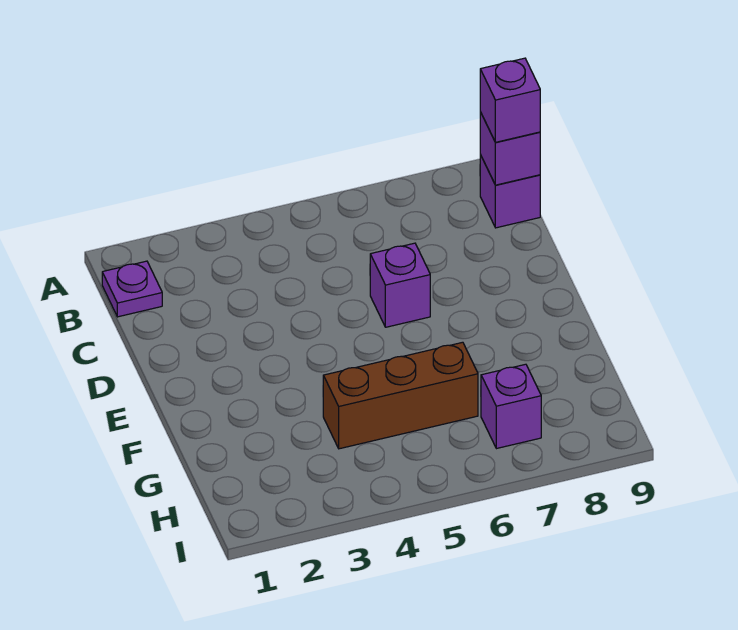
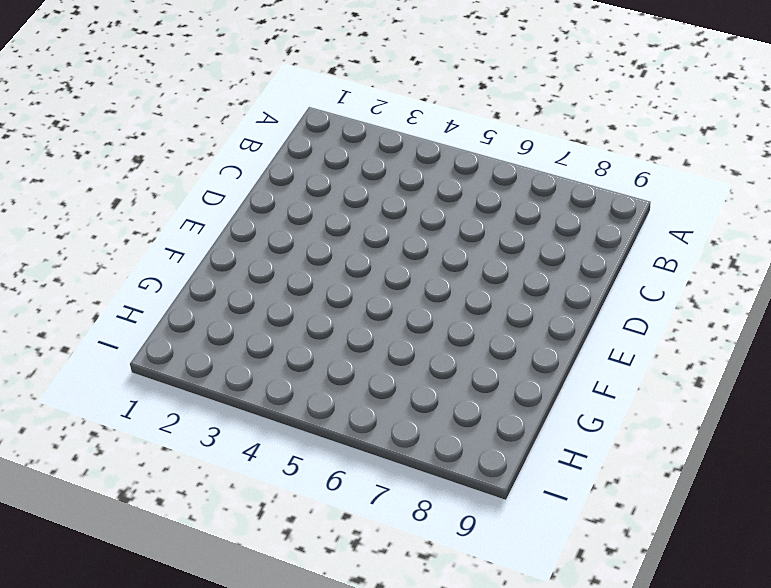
none -> purple plate B1 level 1
none -> purple brick B9 level 1

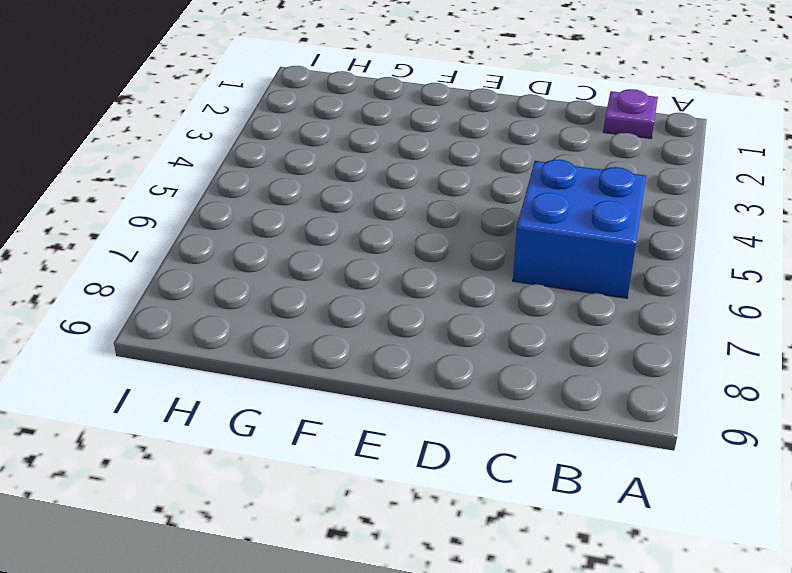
blue brick B5:C6 level 1 -> none
none -> purple brick B9 level 1
none -> purple brick D6 level 1

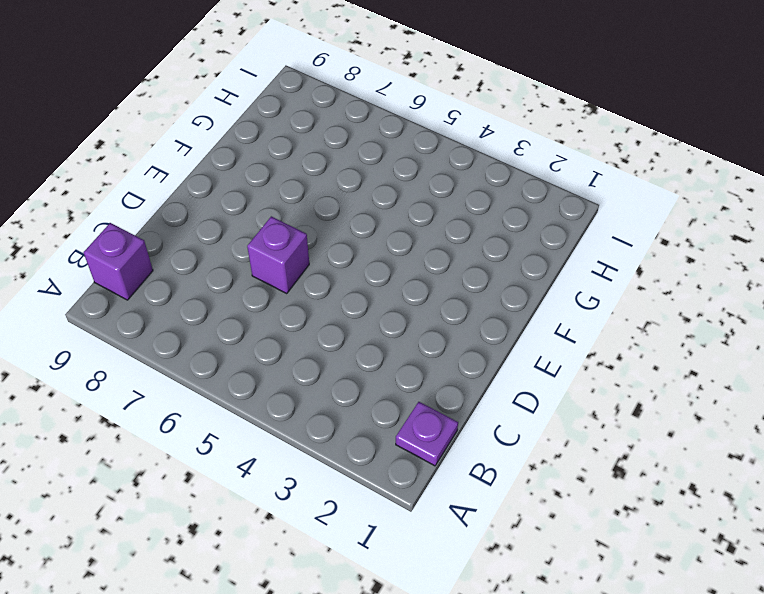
none -> brown brick G4:G6 level 1
none -> purple brick H7 level 1

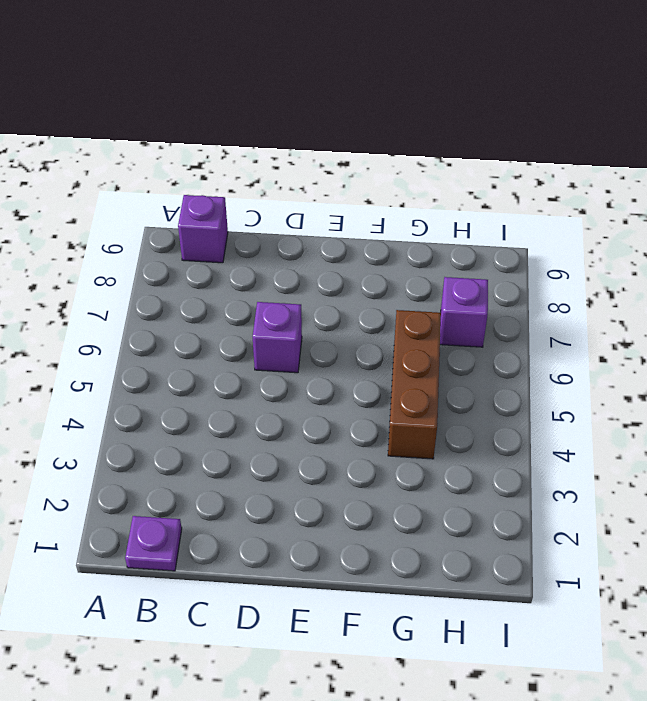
none -> purple brick B9 level 2
none -> purple brick B9 level 3

